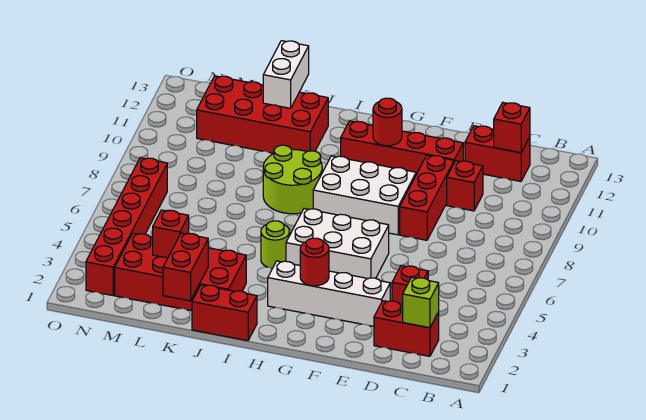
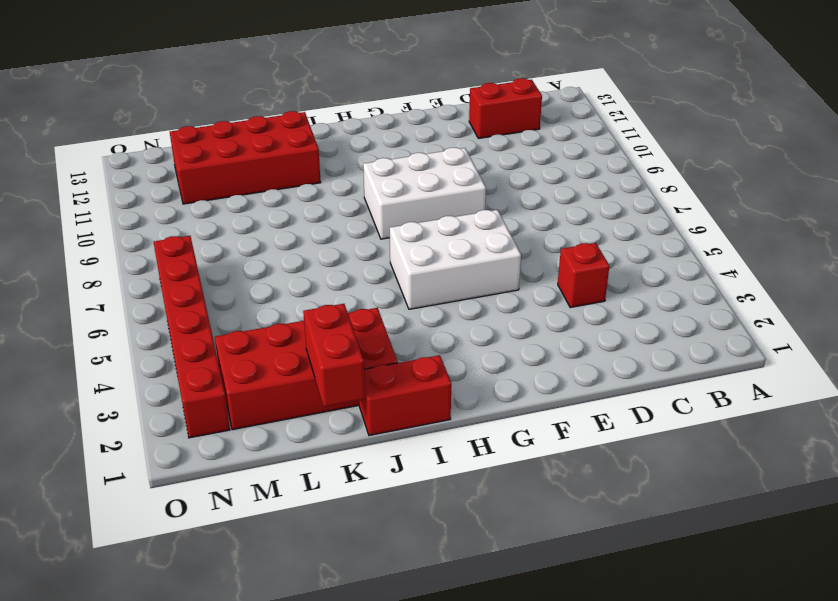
none -> red brick C2:D2 level 1
none -> red brick D10 level 1
none -> white brick E3:H3 level 1

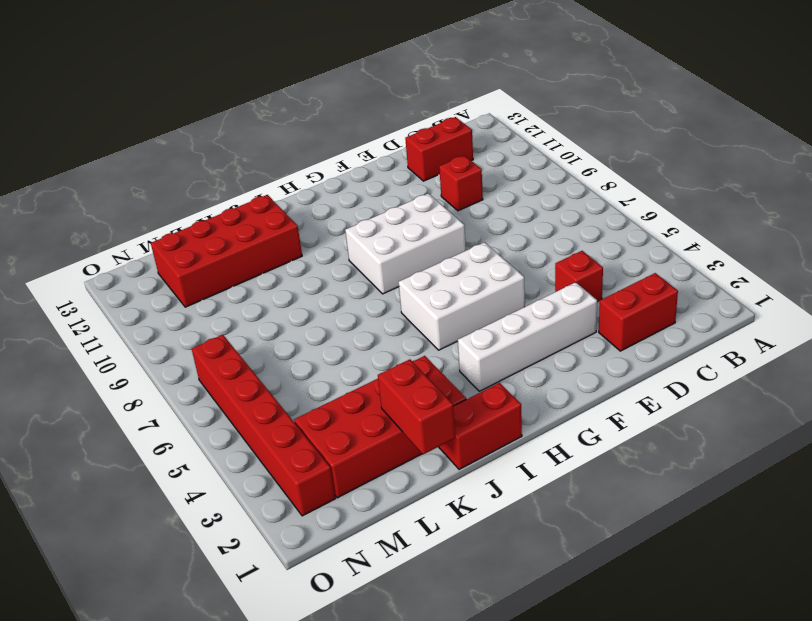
none -> red brick E8:E10 level 1
none -> red brick E11:H11 level 1
none -> lime round brick I5 level 1

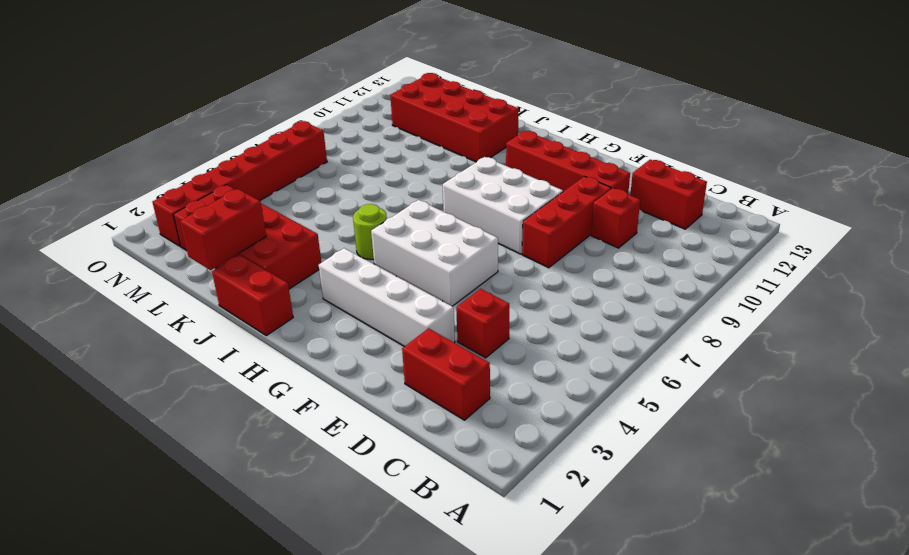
none -> lime round brick I8:J9 level 1
none -> lime brick C2 level 2
none -> red brick C12 level 2

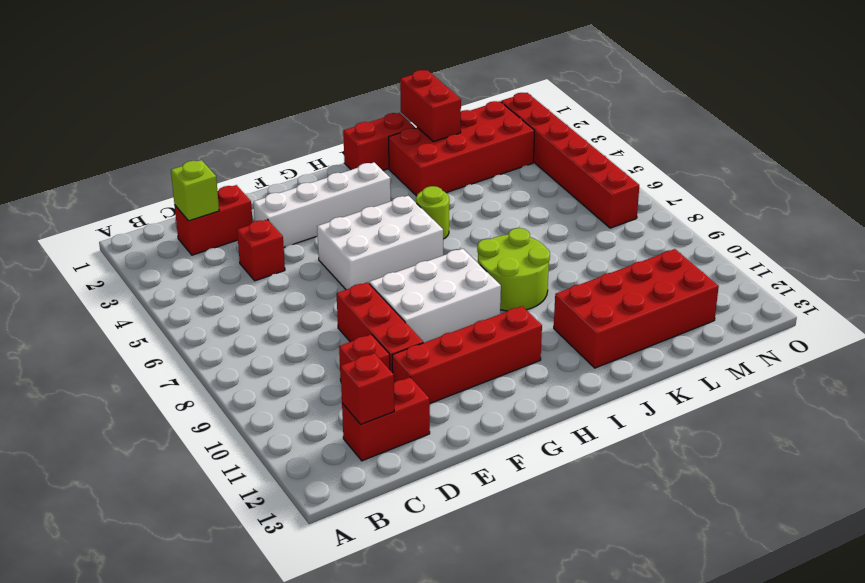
none -> red round brick G3 level 2
none -> red round brick G11 level 2
none -> white brick K12:K13 level 2

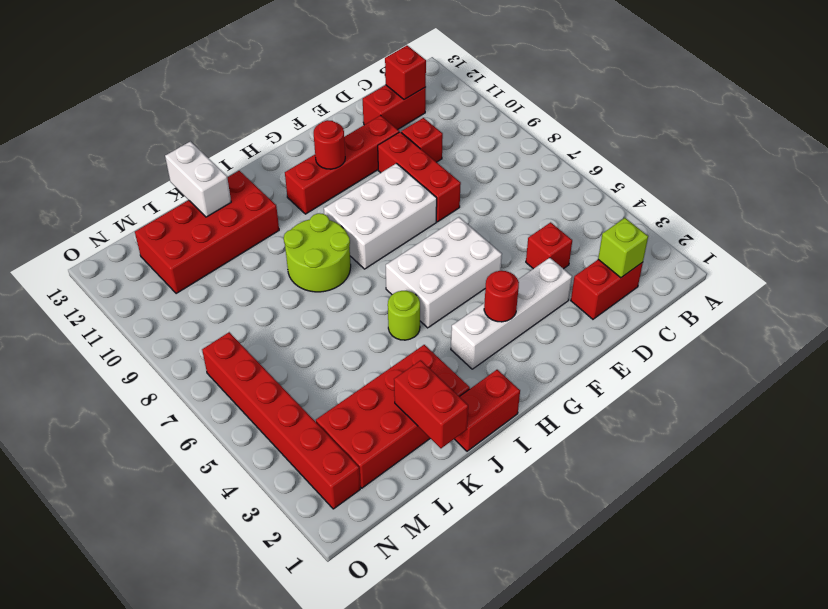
none -> red brick L3 level 2

